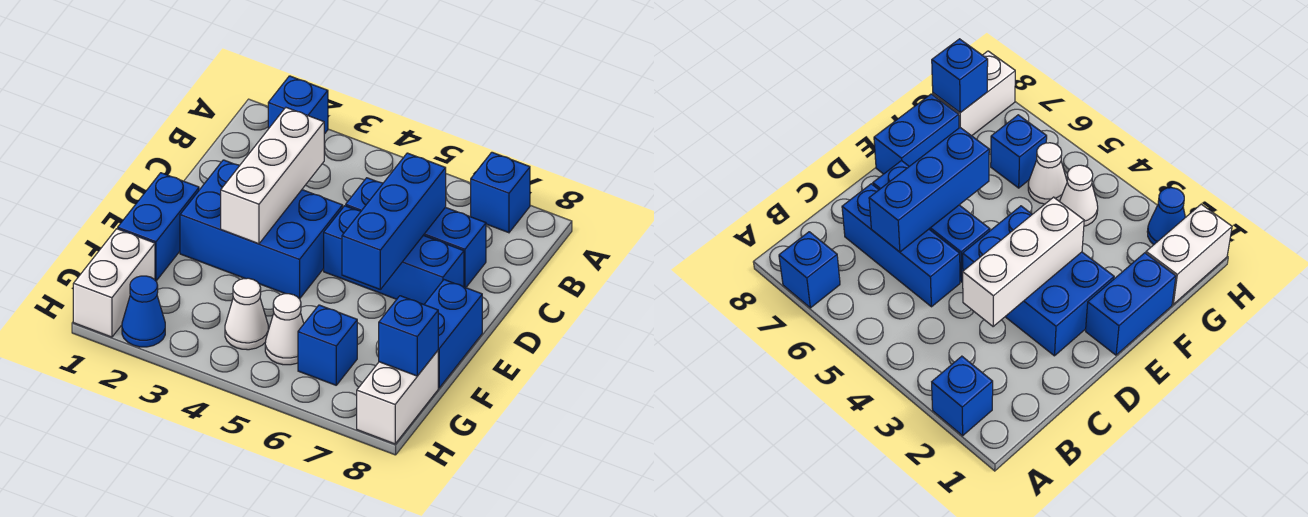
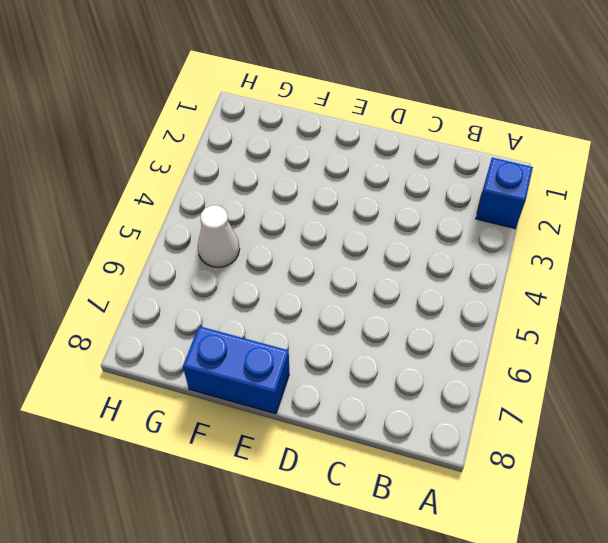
none -> blue brick A7 level 1
none -> blue brick C5:C7 level 1
none -> blue brick D2:E4 level 1

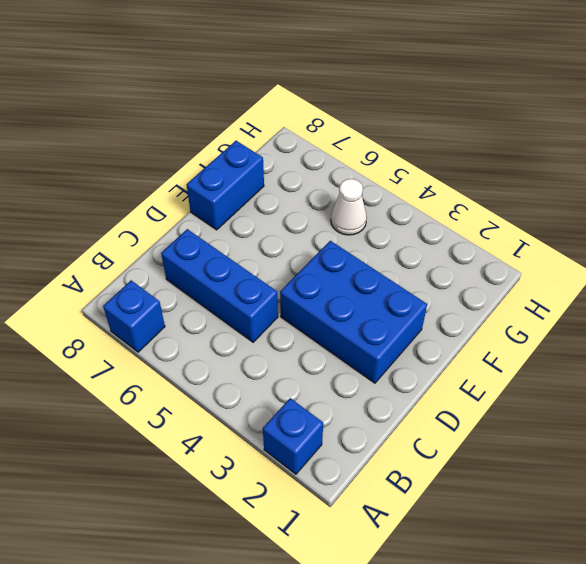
none -> blue brick D5:D7 level 1
none -> blue brick E1:F1 level 1
none -> white brick G1:H1 level 1

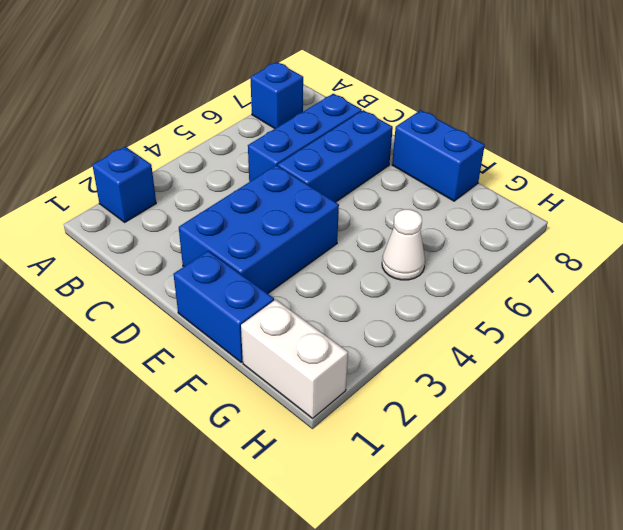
none -> white cone G4 level 1
none -> blue brick G6 level 1
none -> white brick G8:H8 level 1

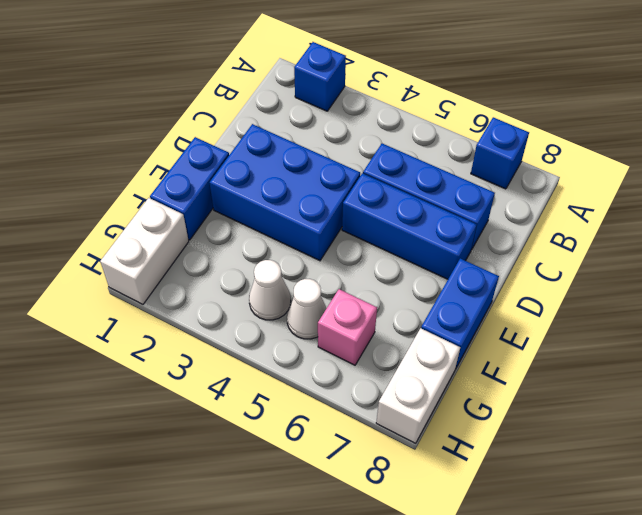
pink brick G6 level 1 -> blue brick G6 level 1
none -> blue cone H2 level 1
none -> white brick C3:E3 level 2
none -> blue brick C6:E6 level 2

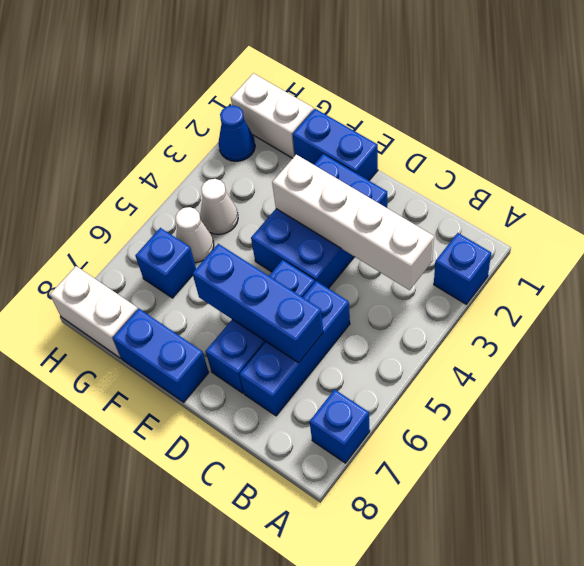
white brick B3:E3 level 2 -> white brick C3:E3 level 2
none -> blue brick G8 level 2

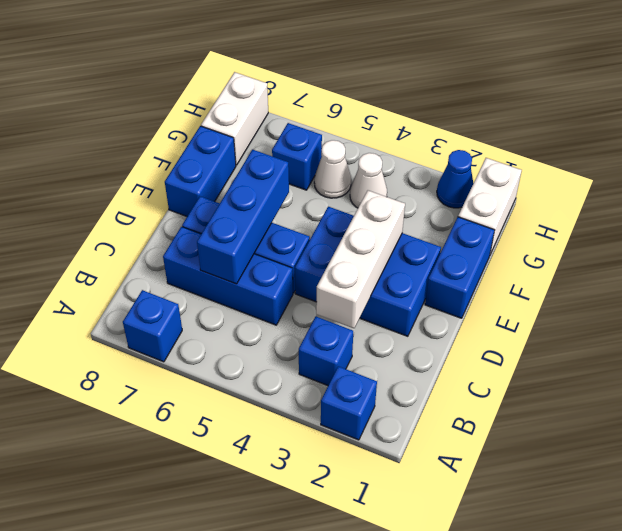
blue brick B3 level 1 -> blue brick G8 level 2

